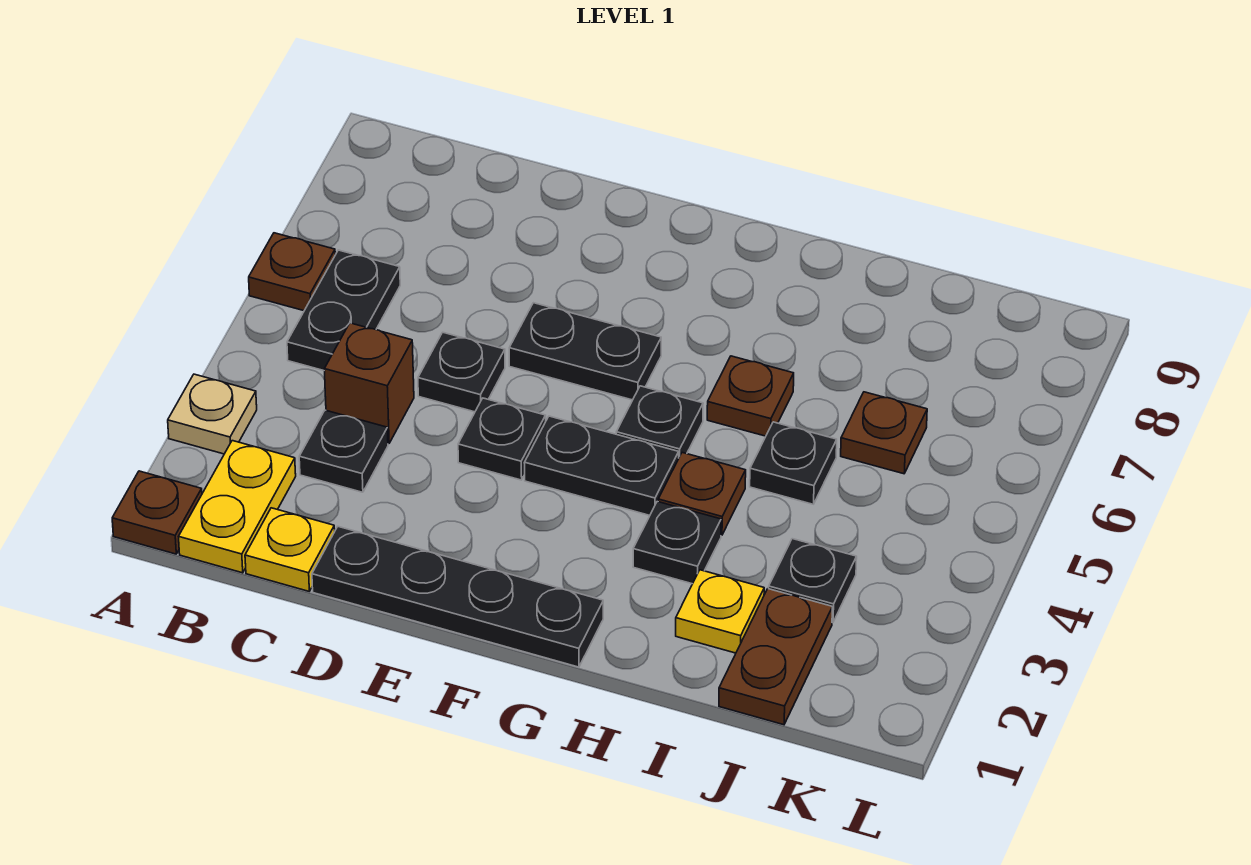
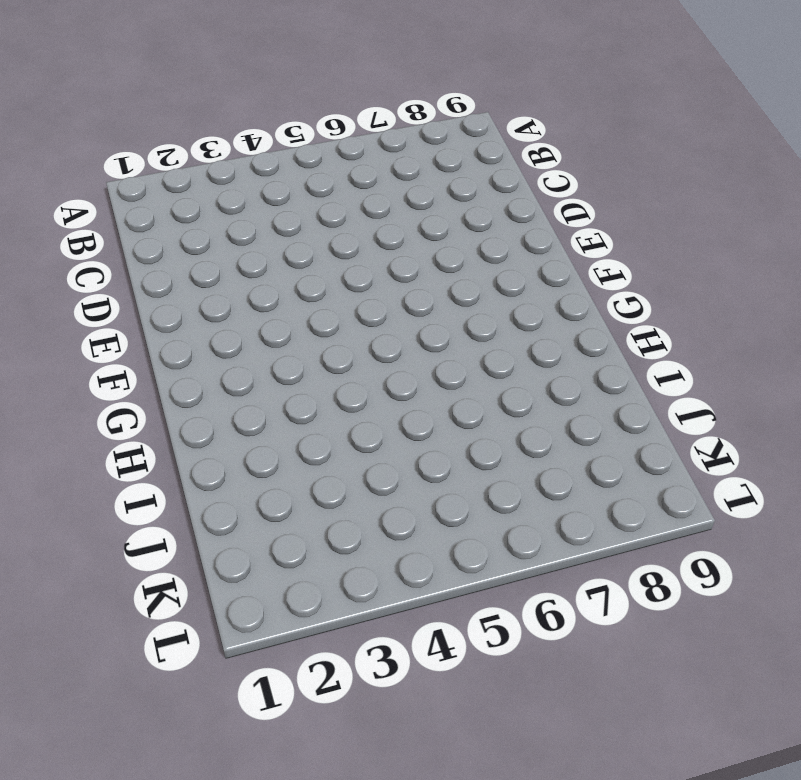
none -> brown plate A1 level 1
none -> tan plate A3 level 1
none -> brown plate A6 level 1

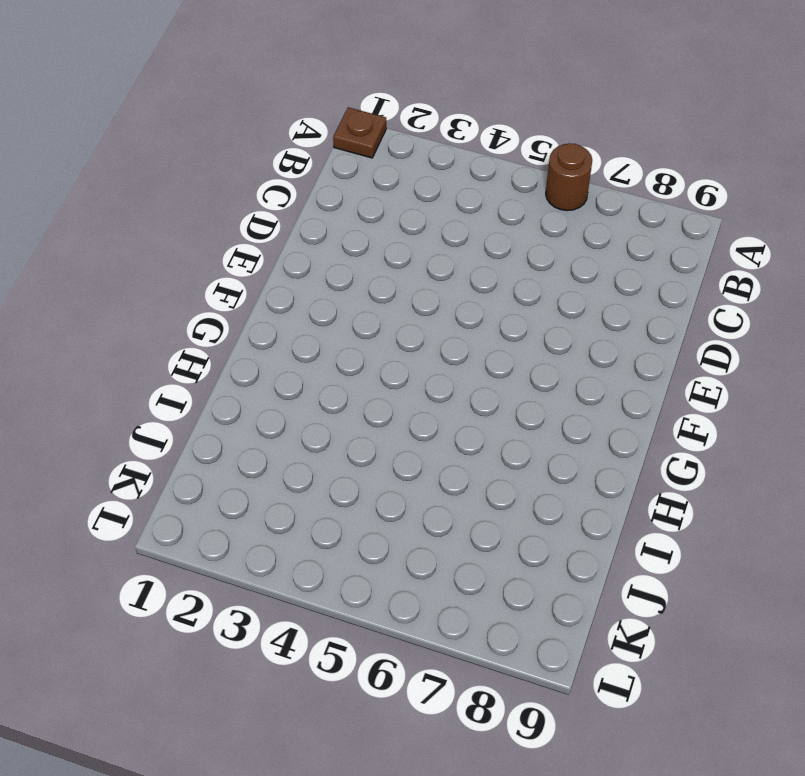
brown round brick A6 level 1 -> brown plate A6 level 1
none -> tan plate A3 level 1
none -> yellow plate B1:B2 level 1
none -> black plate B5:B6 level 1

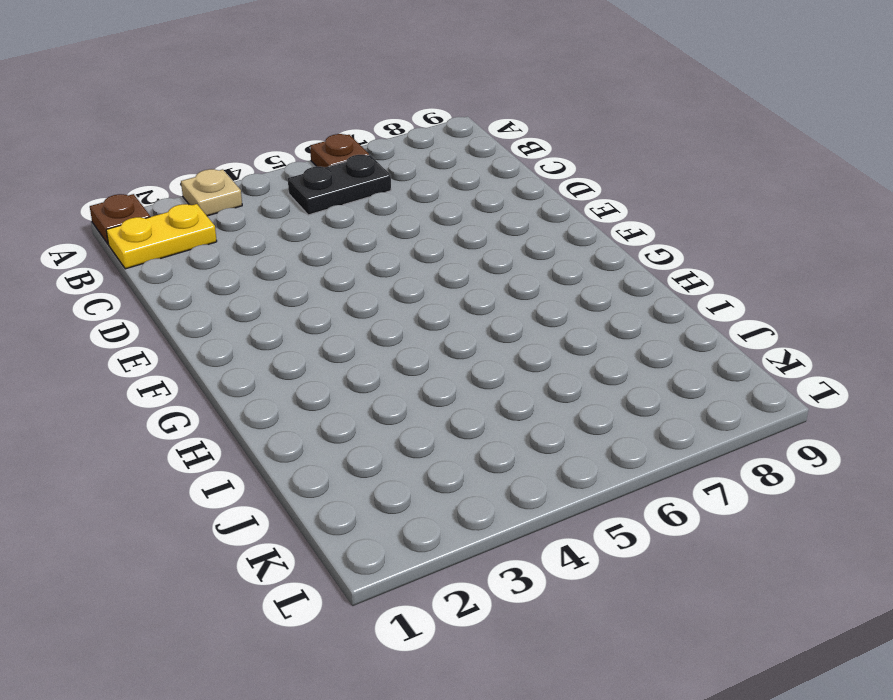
none -> yellow plate C1 level 1
none -> black plate C3 level 1
none -> brown brick C4 level 1

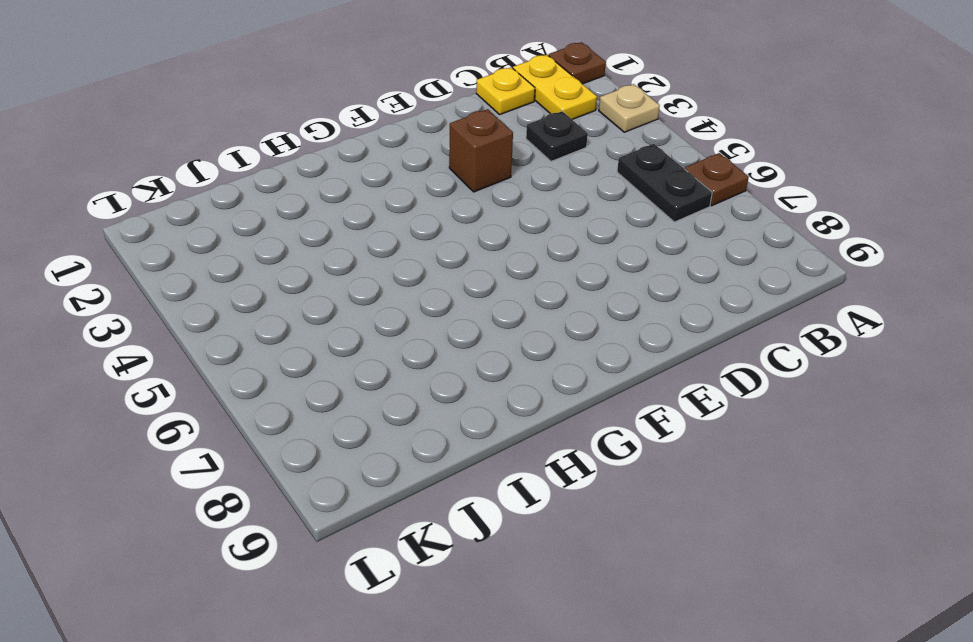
brown brick E3 level 1 -> brown brick C4 level 1
none -> black plate D1:G1 level 1
none -> black plate D5 level 1
none -> black plate E4 level 1

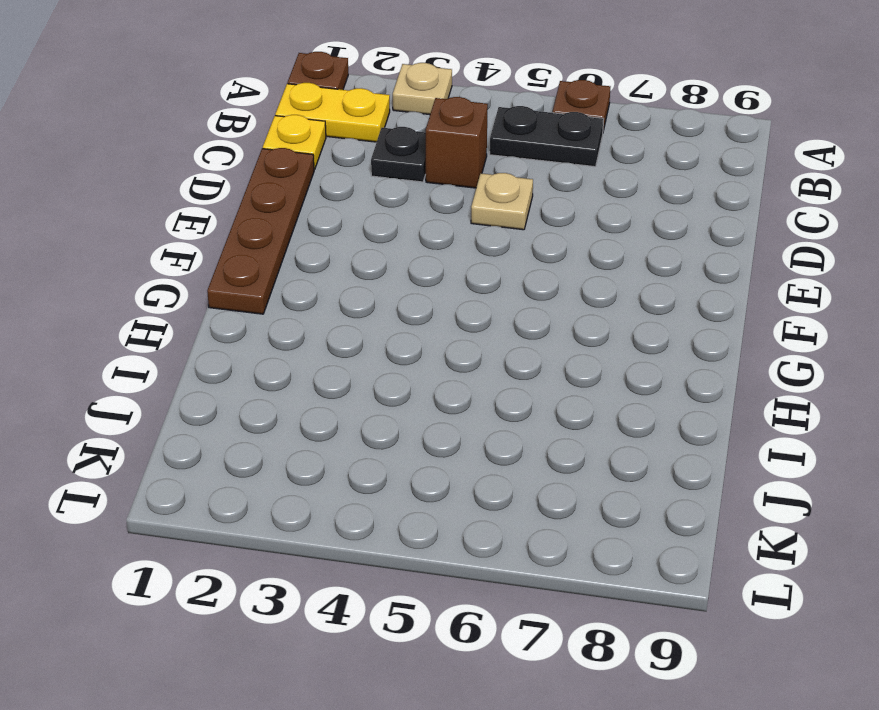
brown plate D1:G1 level 1 -> black plate D1:G1 level 1
tan plate D5 level 1 -> black plate D5 level 1
none -> black plate E4 level 1
none -> black plate E6:F6 level 1
none -> black plate F4:G4 level 1

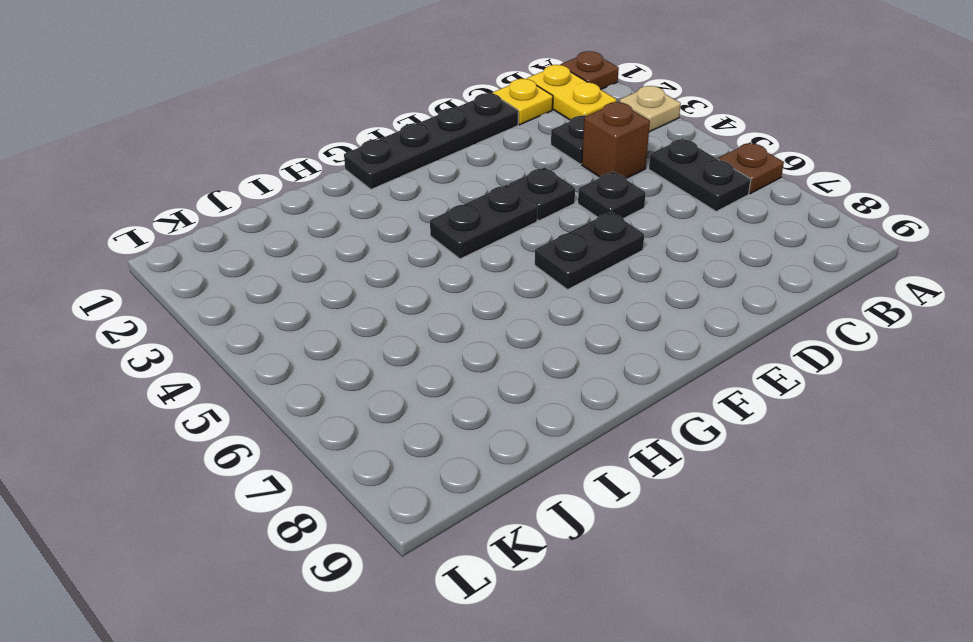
none -> black plate G5 level 1
none -> black plate H3 level 1
none -> brown plate H4 level 1

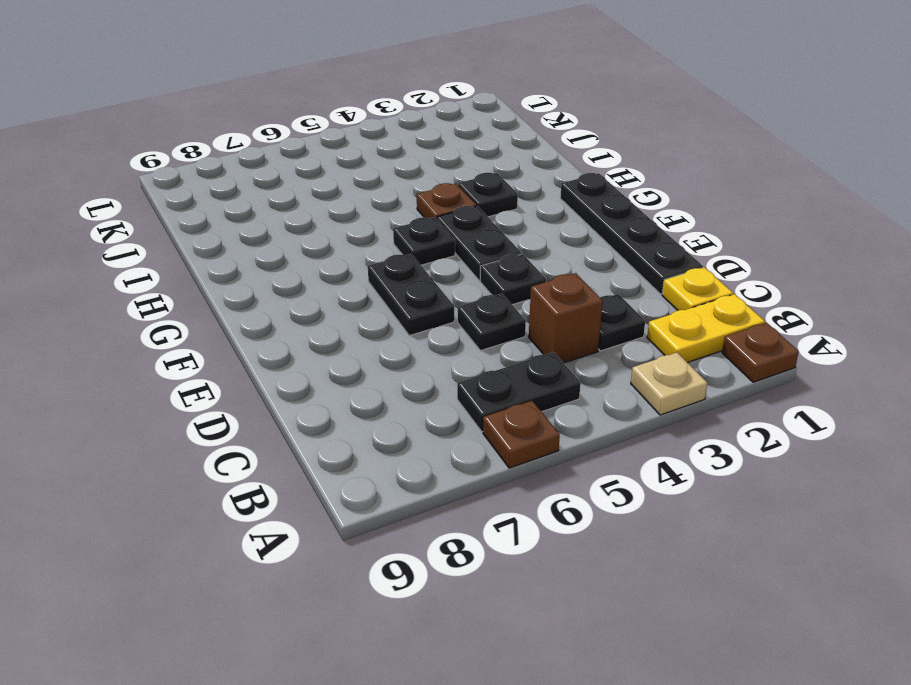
none -> brown plate H6 level 1
none -> yellow plate I2 level 1
none -> black plate I5 level 1

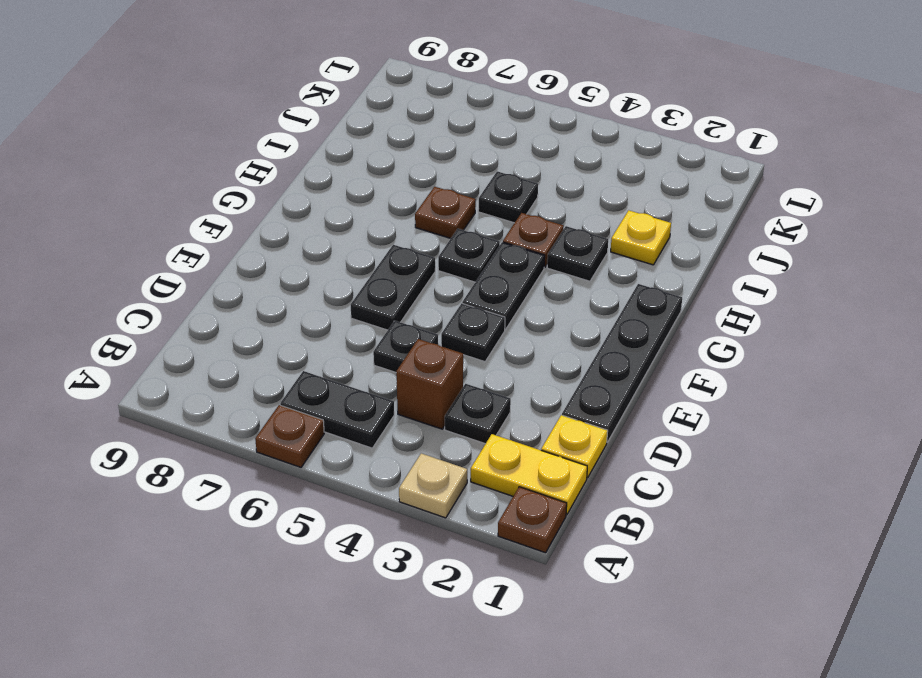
none -> brown plate J1:J2 level 1
none -> black plate J3 level 1
none -> brown plate J6 level 1

